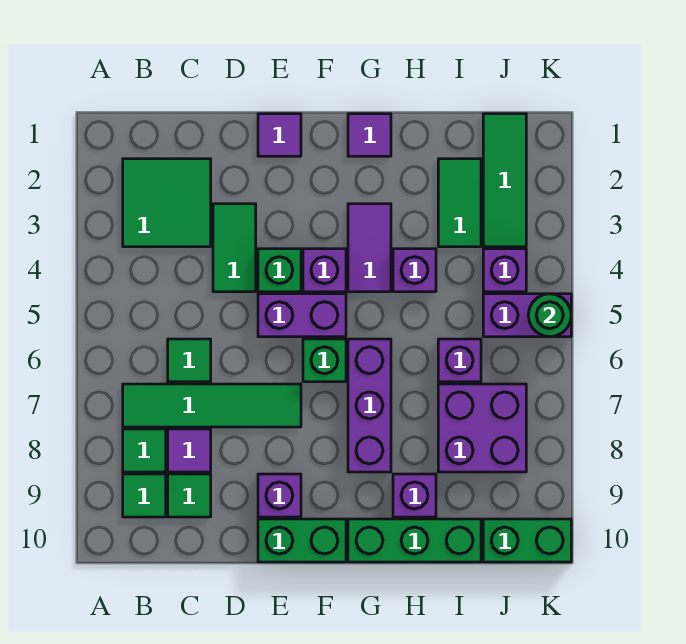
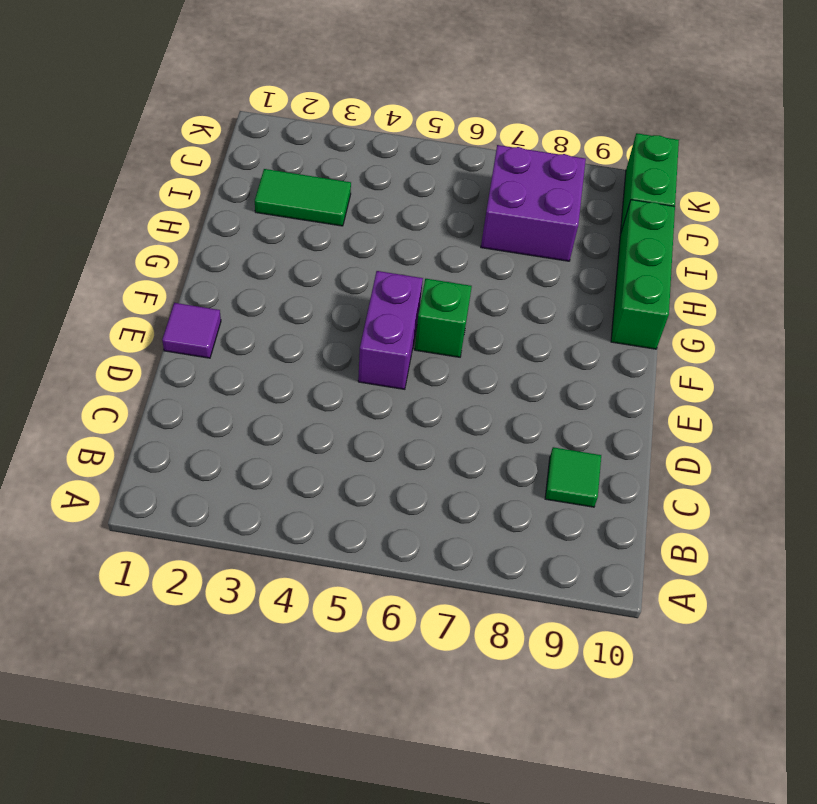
none -> green tile B2:C3 level 1
none -> green tile B7:E7 level 1
none -> green tile B8 level 1

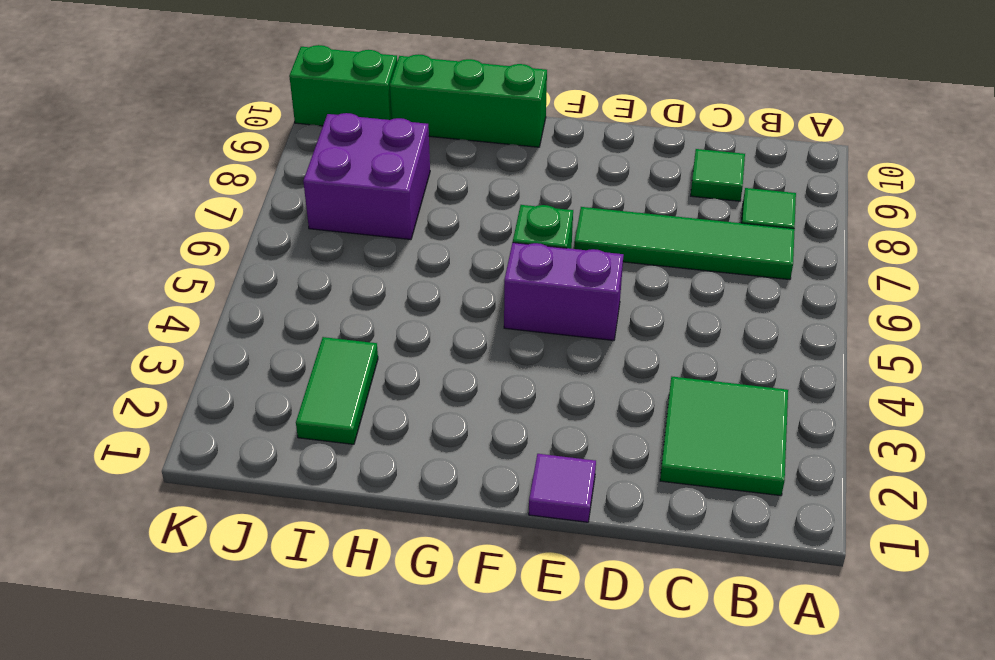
none -> green tile B9 level 1
none -> green tile C6 level 1
none -> purple tile C8 level 1

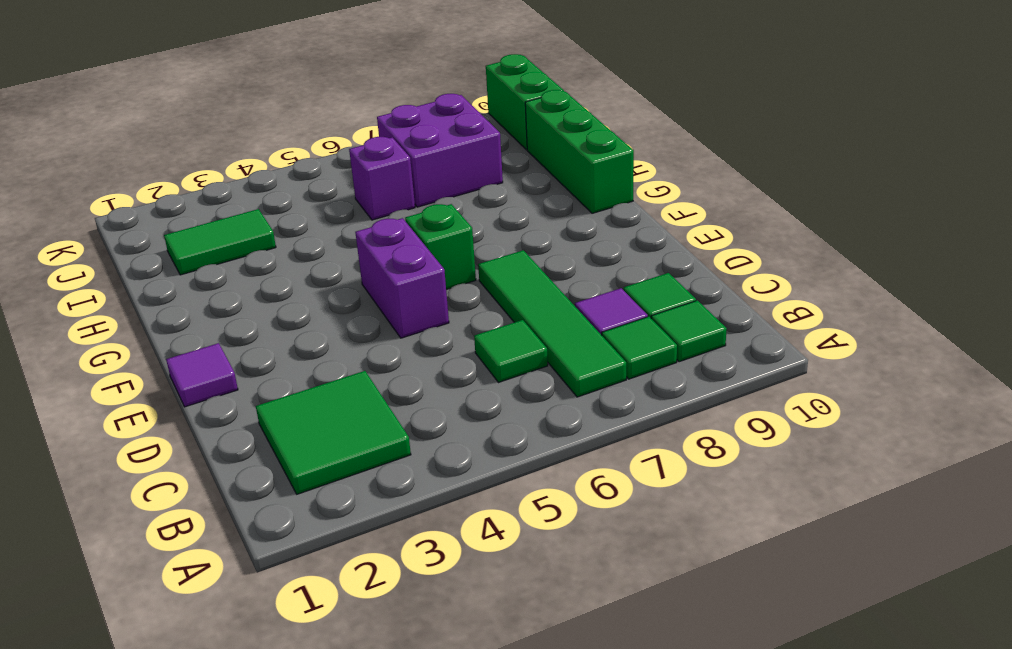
none -> green tile D3:D4 level 1
none -> green brick E4 level 1
none -> purple brick E9 level 1

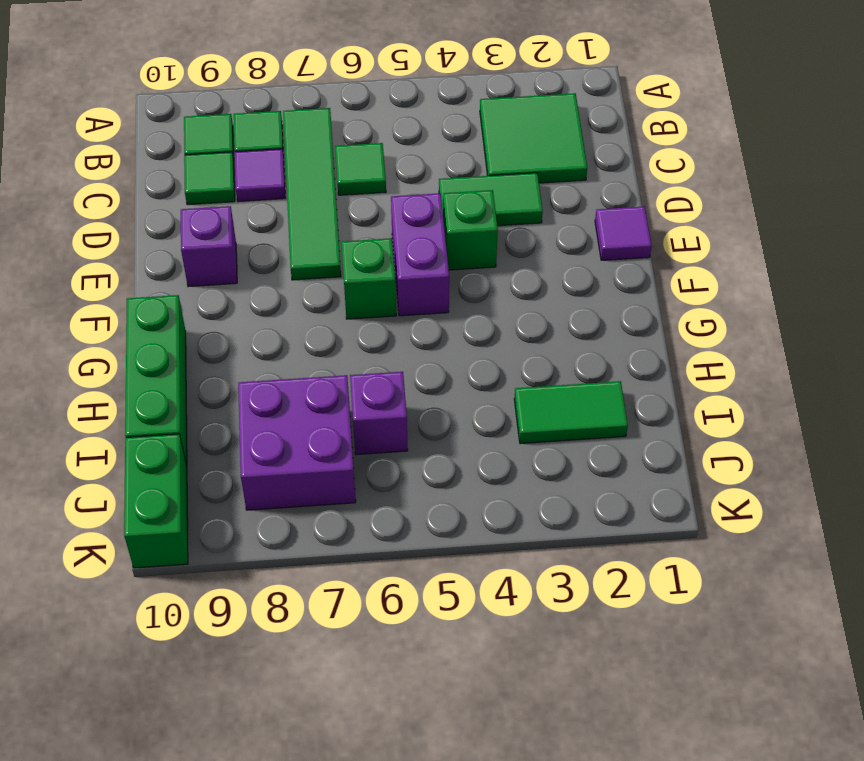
none -> green brick E10:F10 level 1
none -> purple brick F4 level 1
none -> purple tile G1 level 1

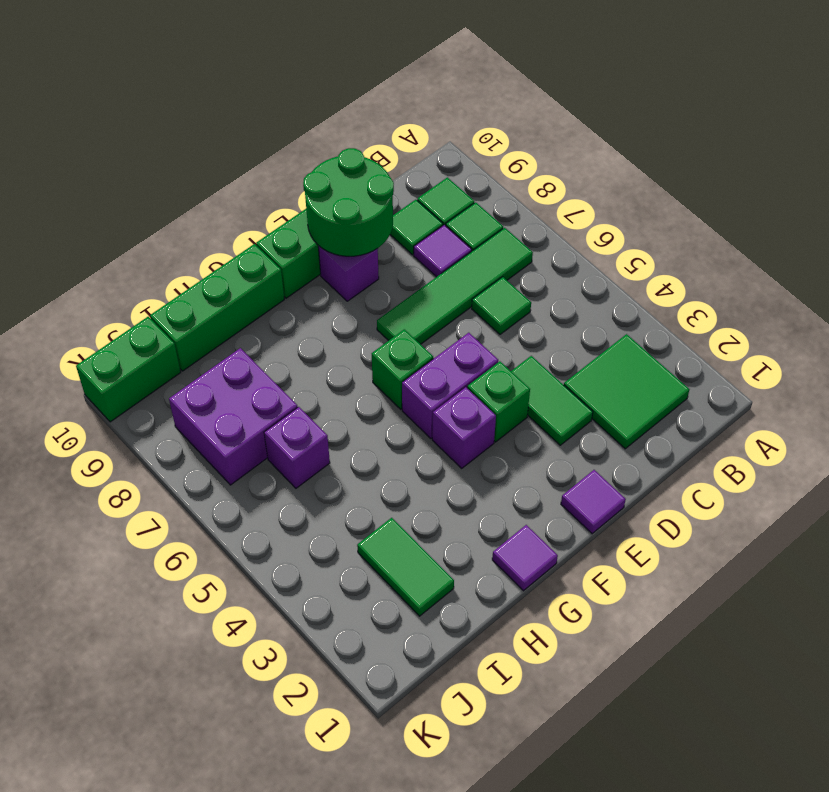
green round brick D9:E10 level 2 -> none
none -> purple tile G3:G4 level 1
none -> purple brick G6:G8 level 1
none -> purple brick H4 level 1

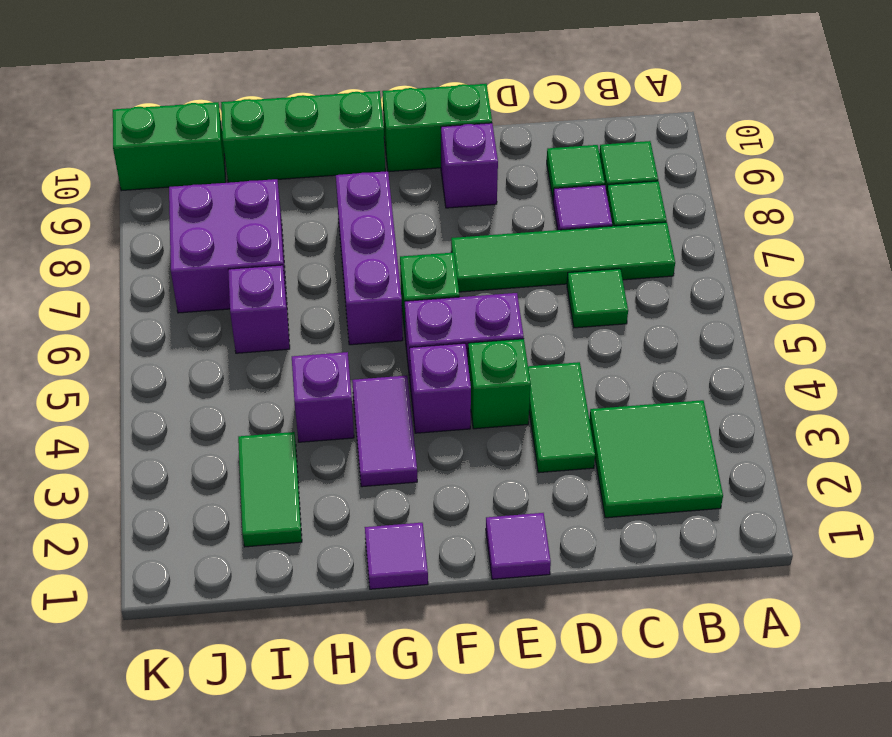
none -> purple brick H9 level 1
none -> green tile J1:J3 level 1
none -> purple brick J4 level 1

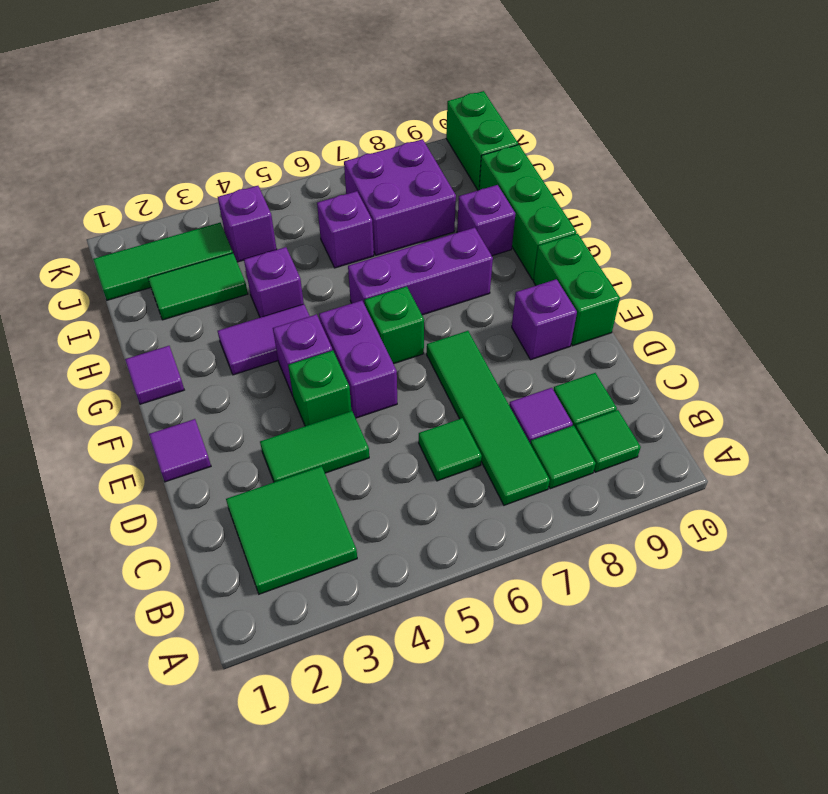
none -> purple brick J5:K5 level 1
none -> green round brick K5 level 2

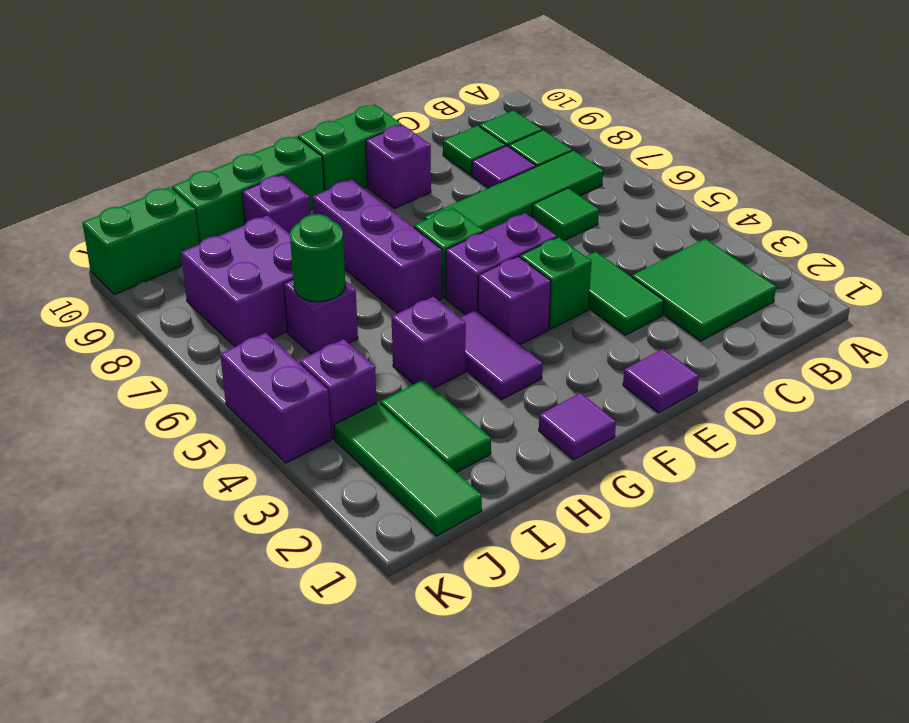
green round brick I6 level 2 -> green round brick K5 level 2
purple brick K4:K5 level 1 -> purple brick J5:K5 level 1

